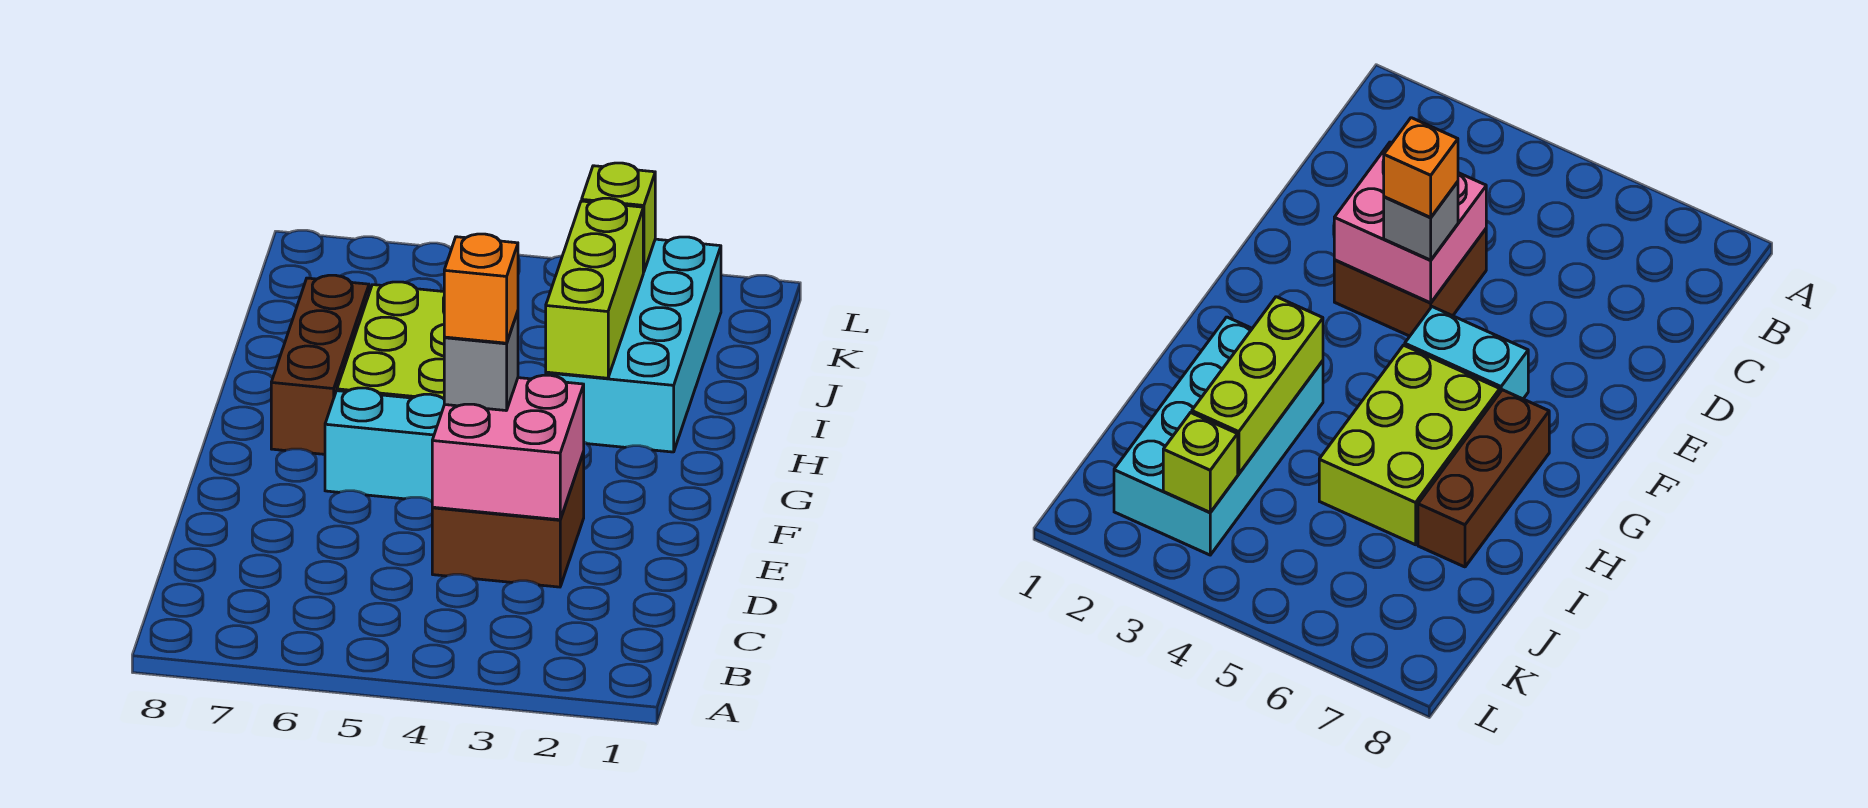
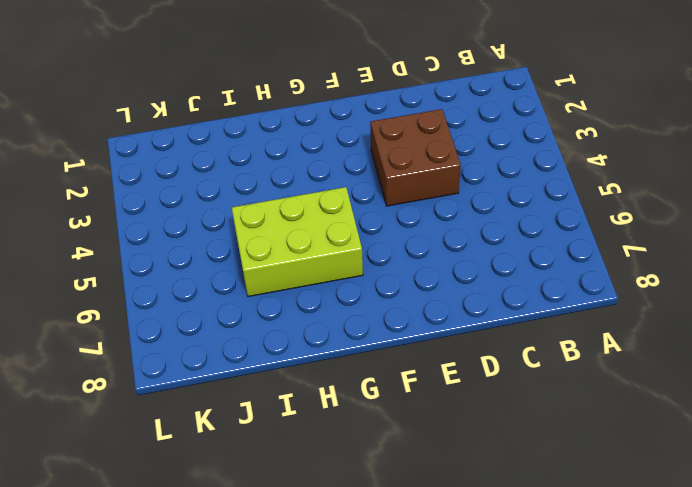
none -> cyan brick F5:F6 level 1
none -> brown brick G7:I7 level 1

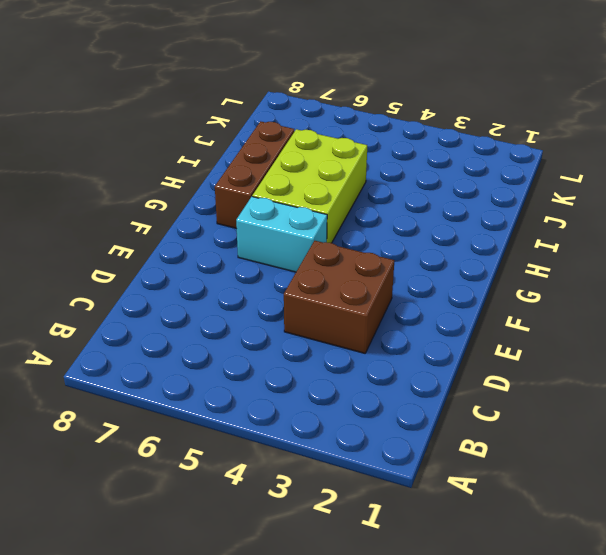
none -> cyan brick H2:K3 level 1
none -> pink brick D3:E4 level 2

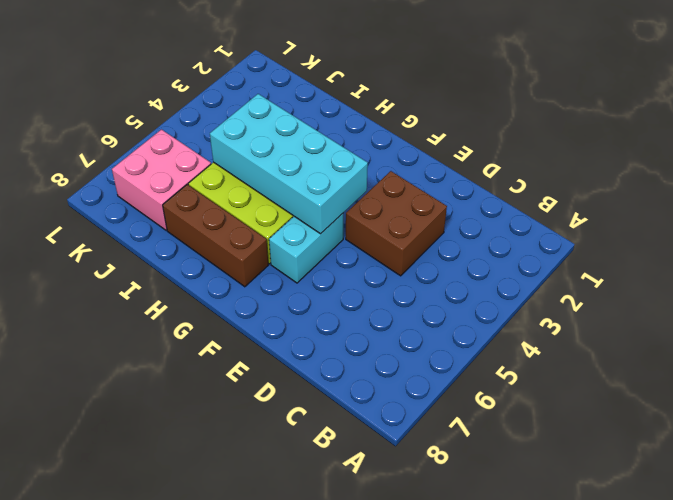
cyan brick F4:I5 level 2 -> cyan brick H2:K3 level 1
pink brick J6:K7 level 1 -> pink brick D3:E4 level 2
none -> lime brick H3:J3 level 2
none -> lime brick K3 level 2

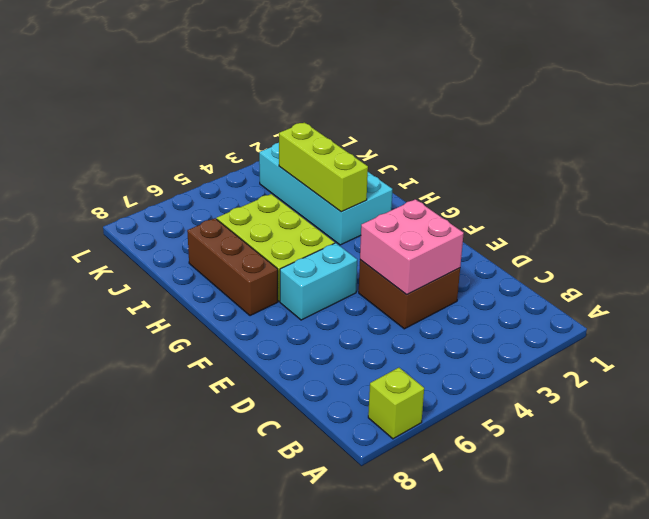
lime brick A7 level 1 -> lime brick K3 level 2
none -> grey brick E4 level 3
none -> orange brick E4 level 4

